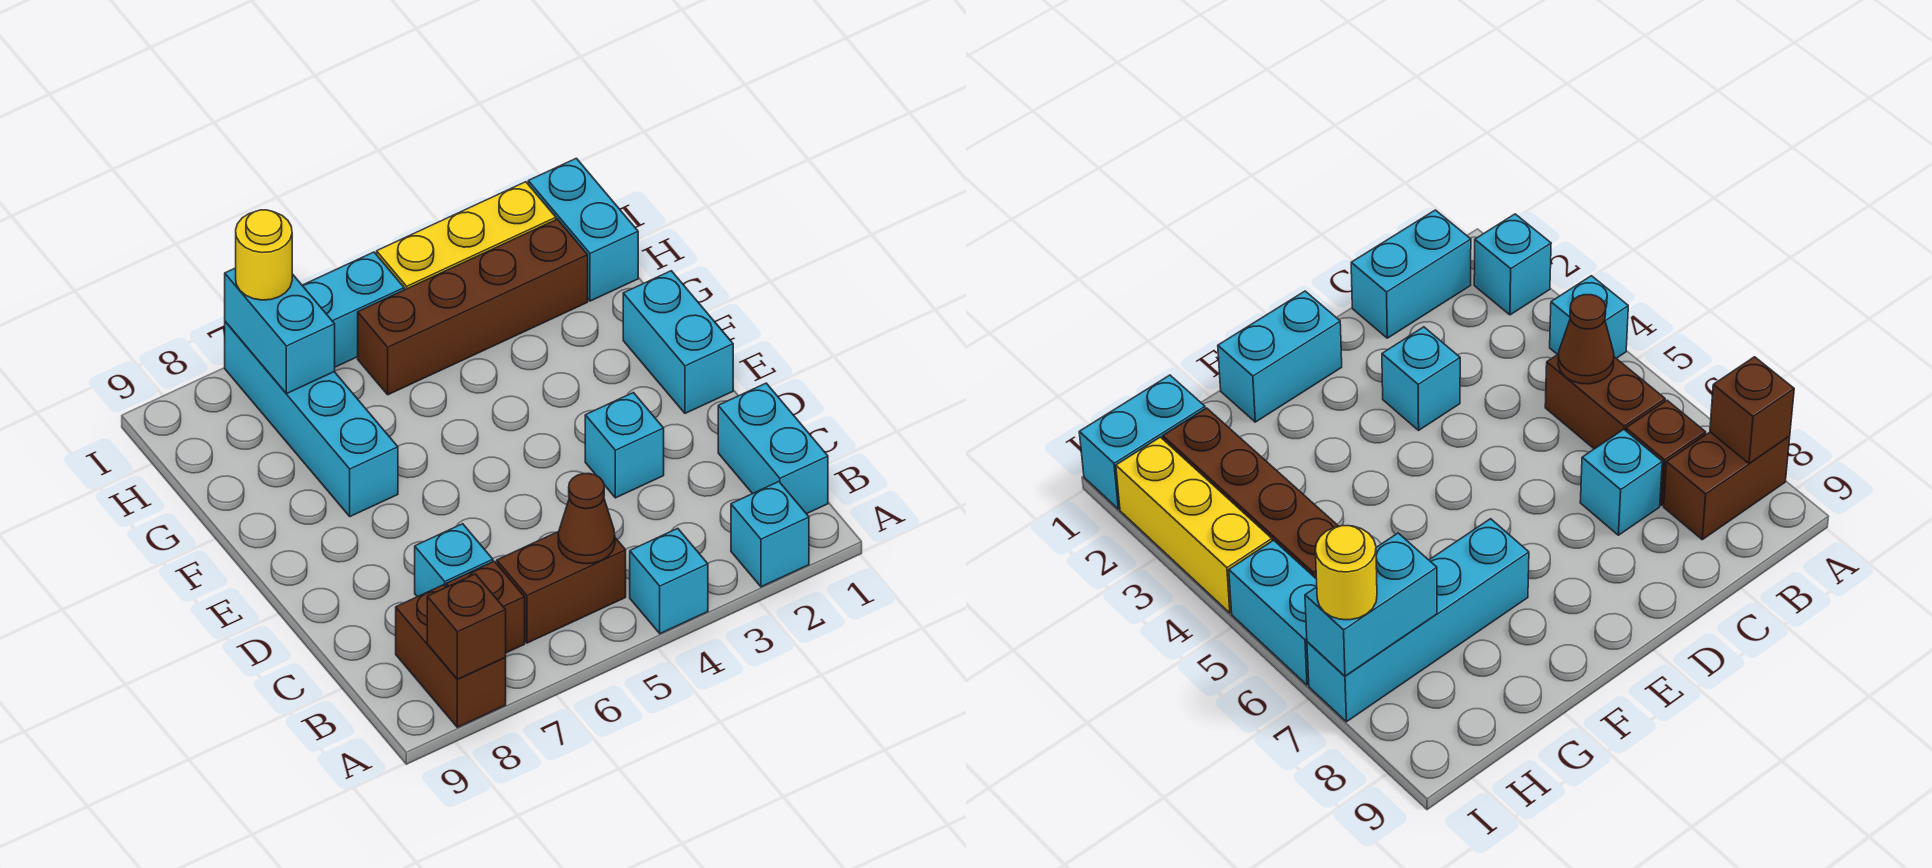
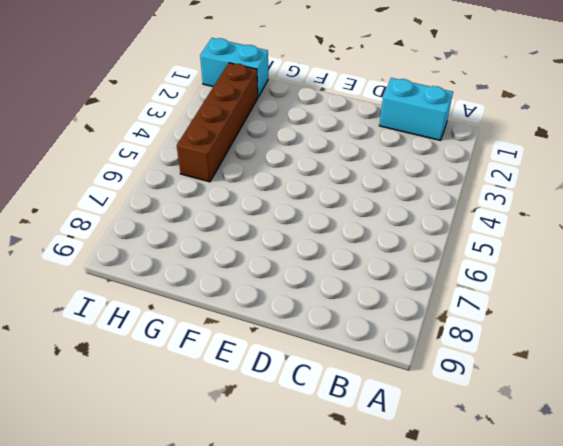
none -> cyan brick A2 level 1
none -> cyan brick A4 level 1
none -> brown brick A8:B8 level 1

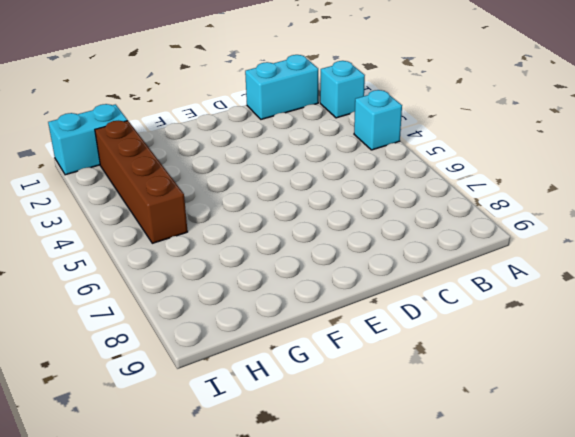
none -> brown brick A8:B8 level 1
none -> brown brick B5:B6 level 1
none -> brown brick B7 level 1

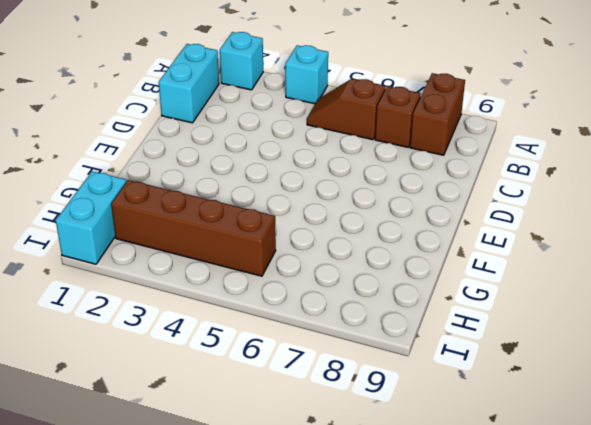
brown slope B5:B6 level 1 top 6 -> brown brick B5:B6 level 1
none -> cyan brick C7 level 1
none -> cyan brick D3 level 1
none -> cyan brick E1:F1 level 1

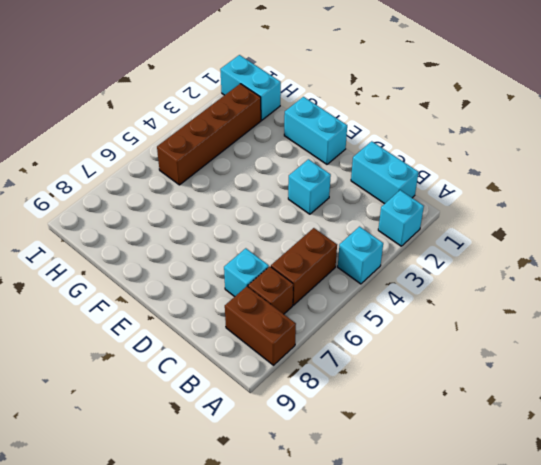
none -> cyan brick F7:I7 level 1
none -> yellow brick I2:I4 level 1
none -> cyan brick I5:I6 level 1

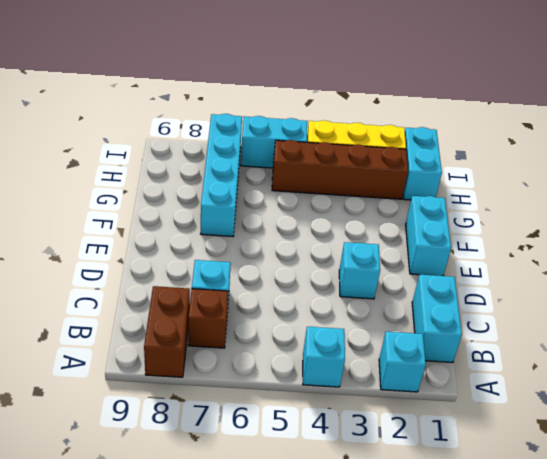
none -> brown brick B5:B6 level 1
none -> brown brick A8 level 2
none -> brown cone B5 level 2

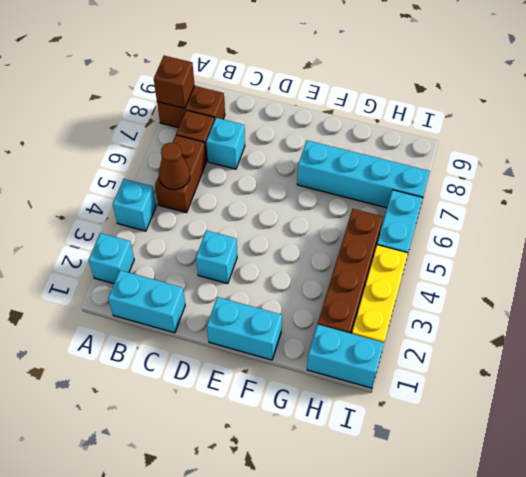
none -> cyan brick H7:I7 level 2
none -> yellow round brick I7 level 3

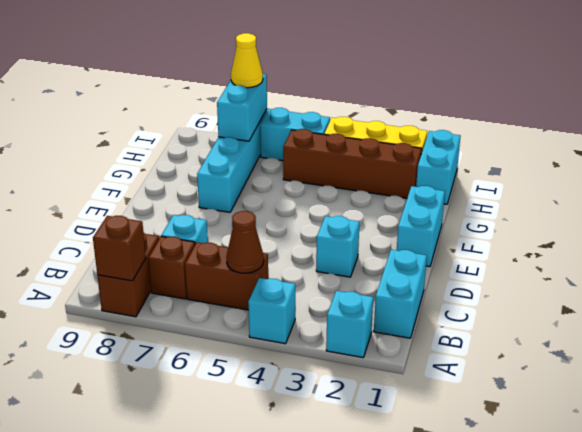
yellow cone I7 level 3 -> yellow round brick I7 level 3

